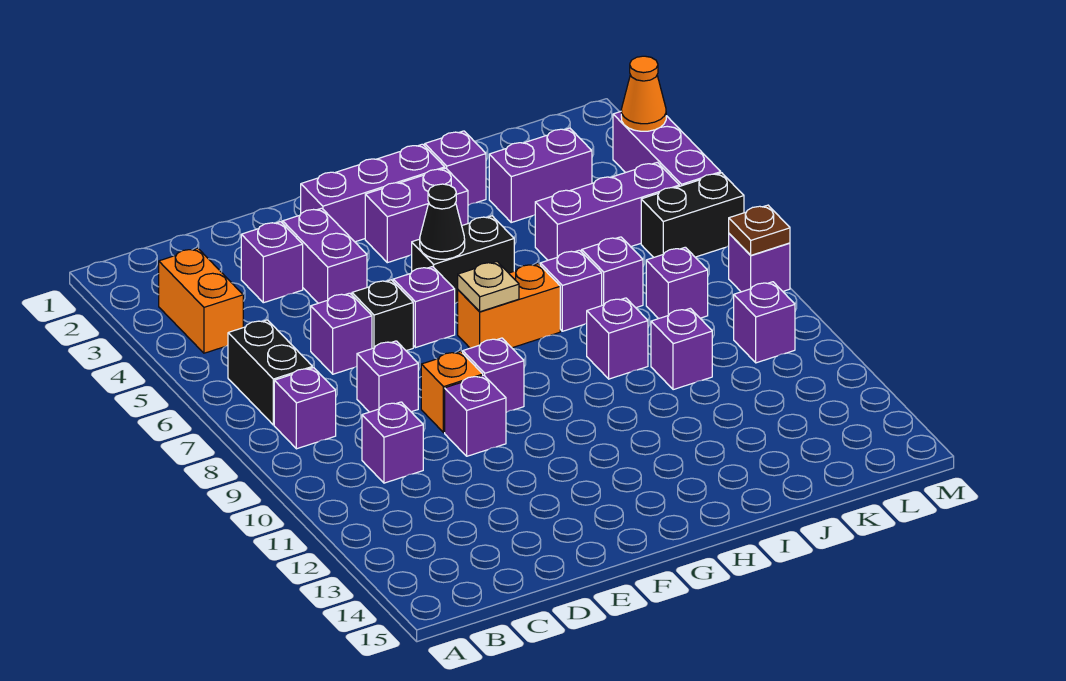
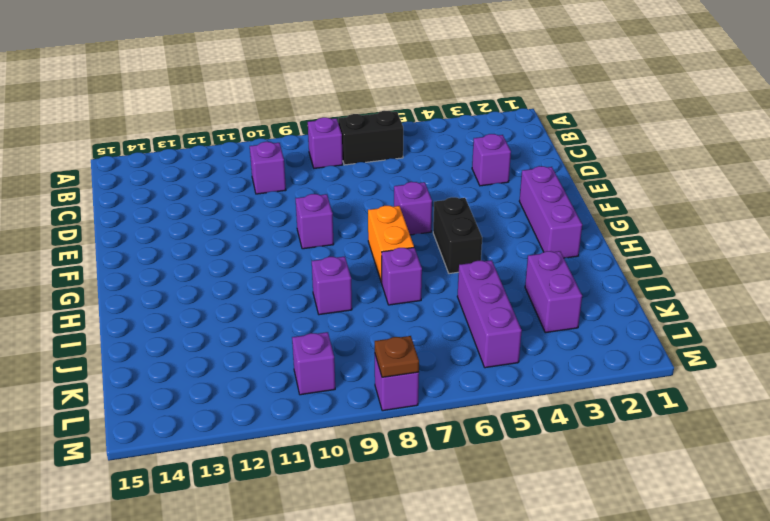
none -> orange brick B3:B4 level 1
none -> purple brick D6 level 1
none -> purple brick D8 level 1
none -> purple brick E3:E4 level 1

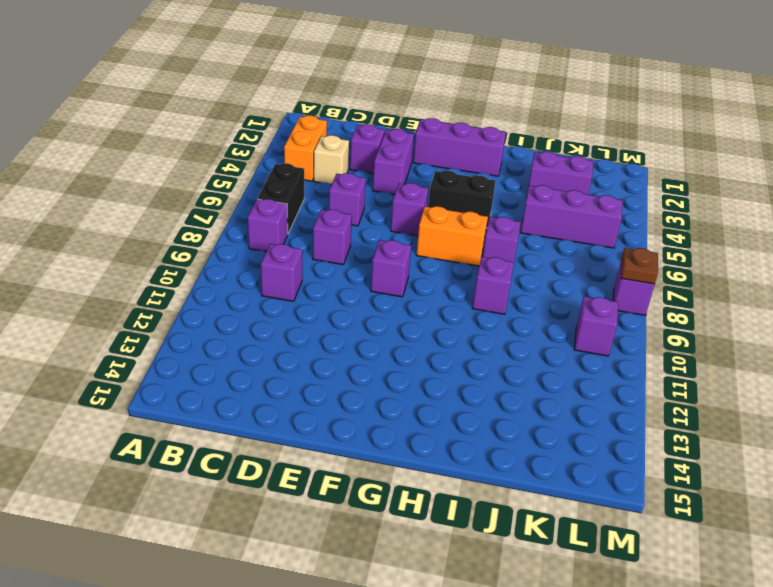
tan brick C4 level 1 -> none
none -> black brick E6 level 1
none -> orange brick E9 level 1
none -> purple brick E10 level 1
none -> purple brick G3:H3 level 1

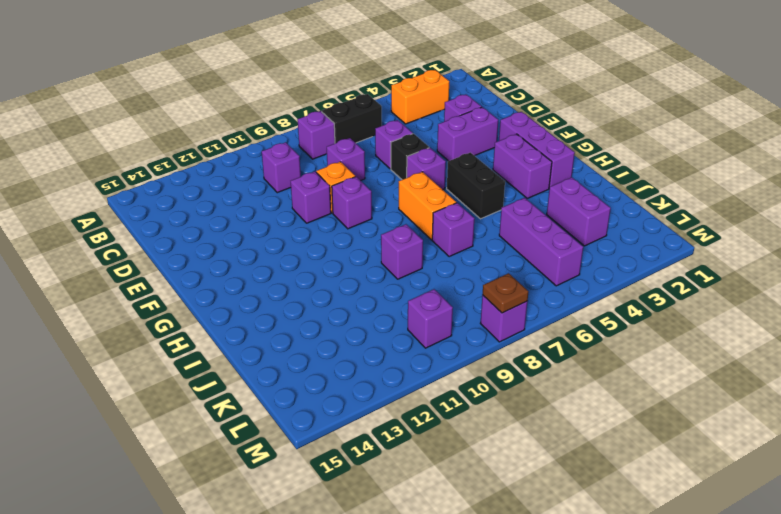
none -> purple brick I2 level 1
none -> purple brick J7 level 1
none -> purple brick J10 level 1
none -> purple brick K8 level 1

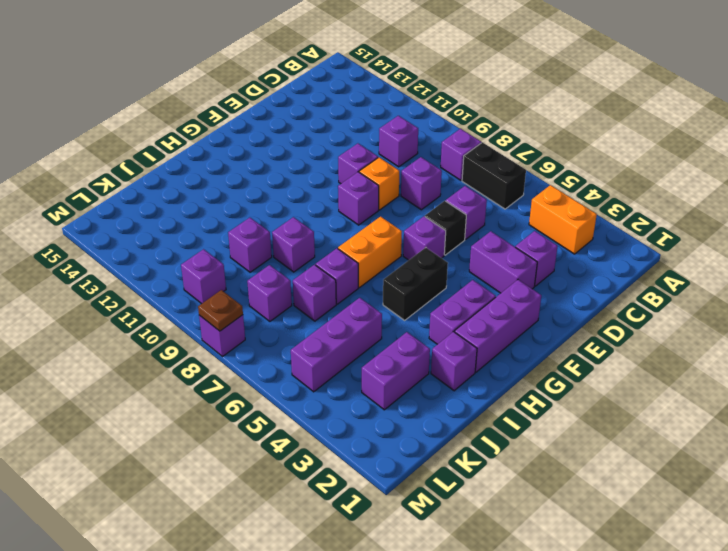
none -> black brick L6:M6 level 1
none -> purple brick M3:M5 level 1
none -> black cone G5 level 2
none -> tan plate G7 level 2

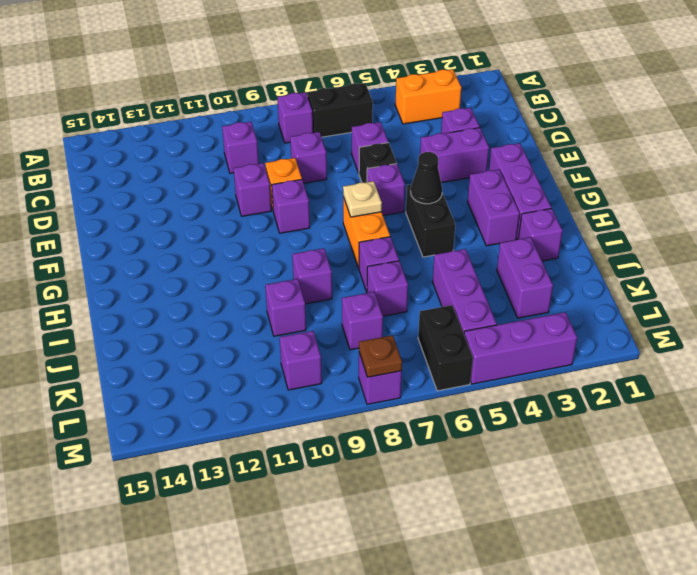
none -> orange cone M3 level 2

